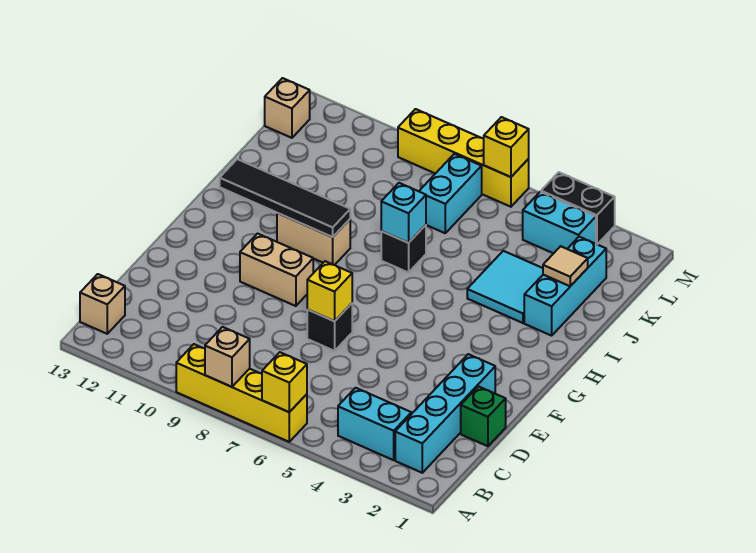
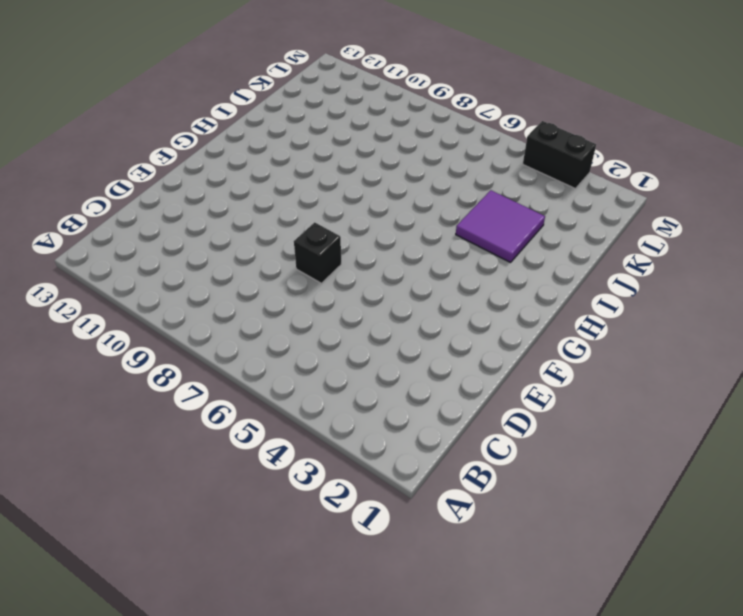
purple tile I3:J4 level 1 -> cyan tile I3:J4 level 1
none -> yellow brick A6:A9 level 1
none -> cyan brick B2:E2 level 1
none -> cyan brick B3:B4 level 1

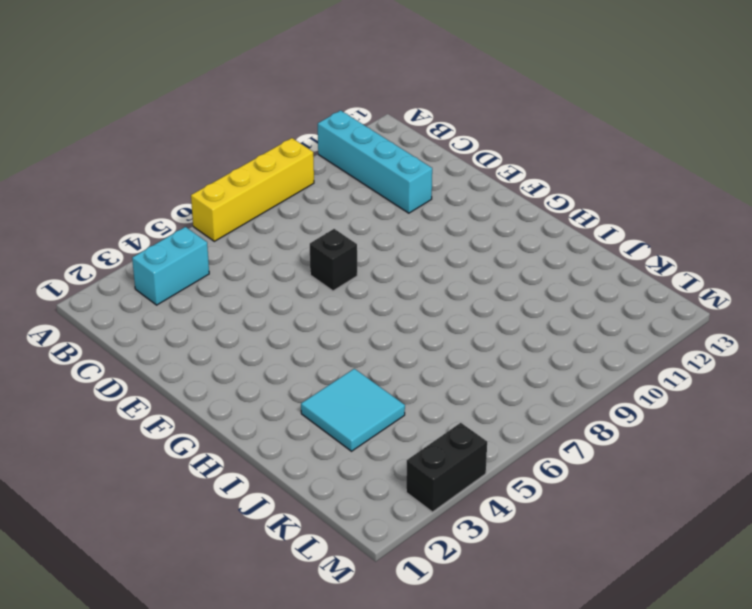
cyan brick A11:D11 level 1 -> cyan brick B2:E2 level 1
none -> tan brick B13 level 1
none -> green brick D1 level 1
none -> tan brick F9:F10 level 1

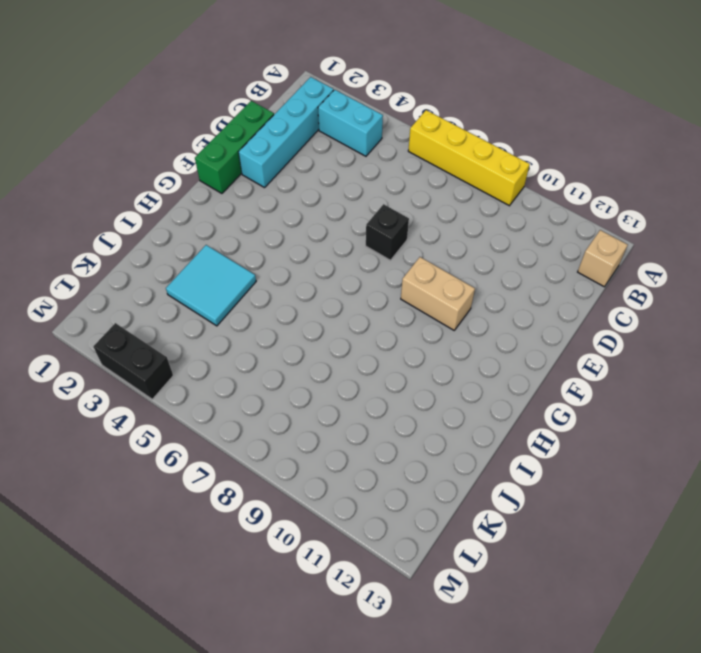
green brick D1:F1 level 1 -> green brick D1 level 1
none -> tan brick H9:H10 level 1
none -> cyan brick I2:K2 level 1
none -> black brick I7 level 1

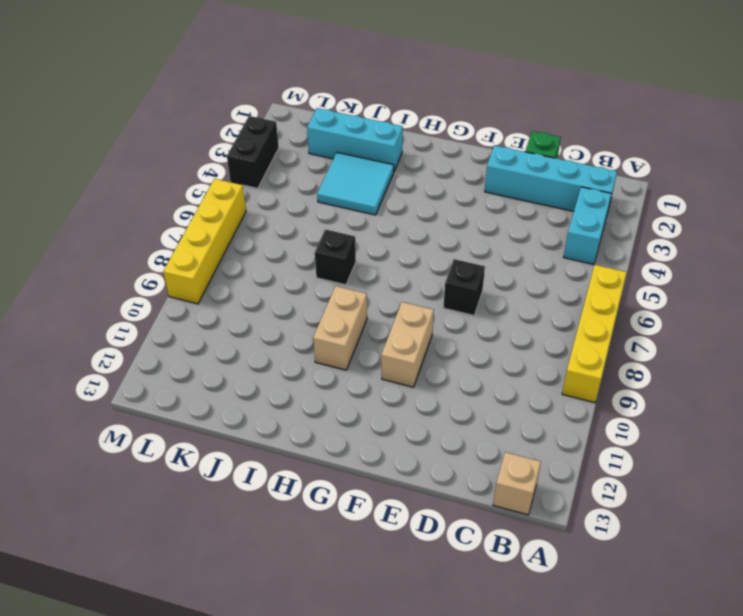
none -> cyan brick K7:L7 level 1
none -> cyan brick L3:L4 level 1
none -> tan brick L13 level 1

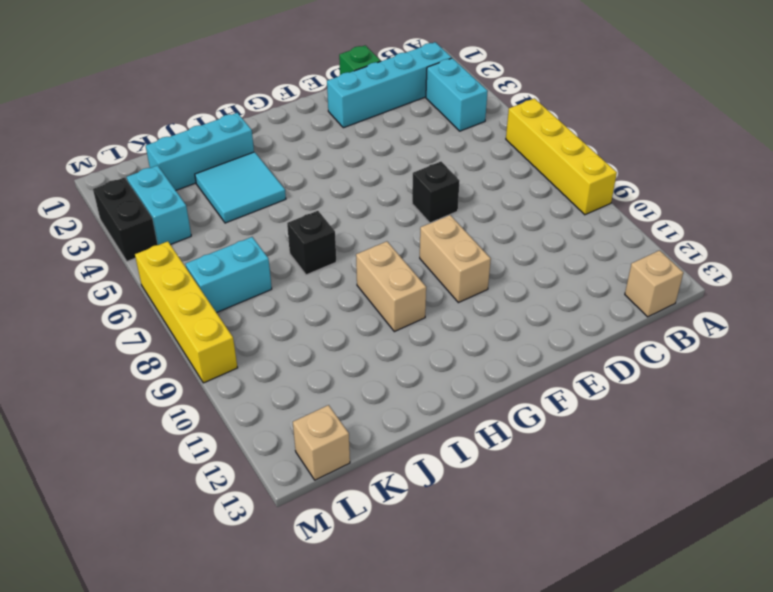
none -> yellow brick A6 level 2
none -> tan brick A8 level 2
none -> yellow brick E7 level 2

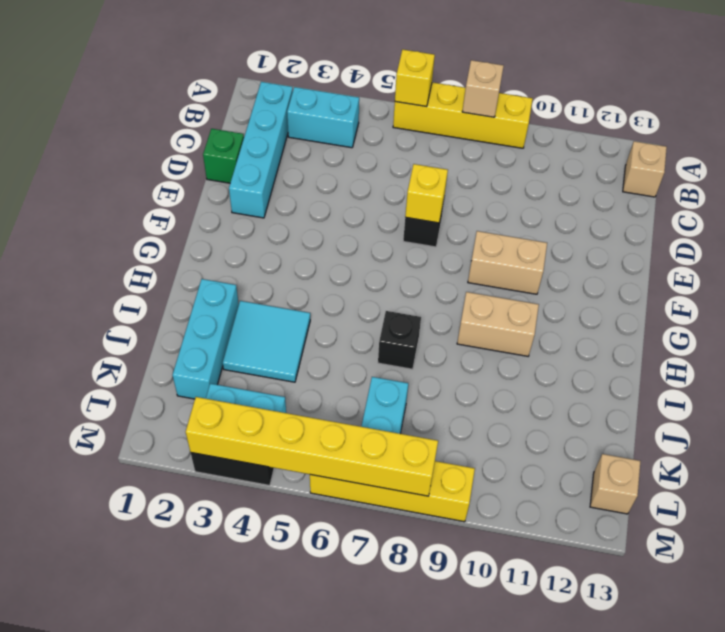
yellow brick M3:M8 level 2 -> yellow brick M6 level 2
none -> black tile H9:H12 level 2
none -> cyan brick I7 level 2
none -> tan tile J2 level 2

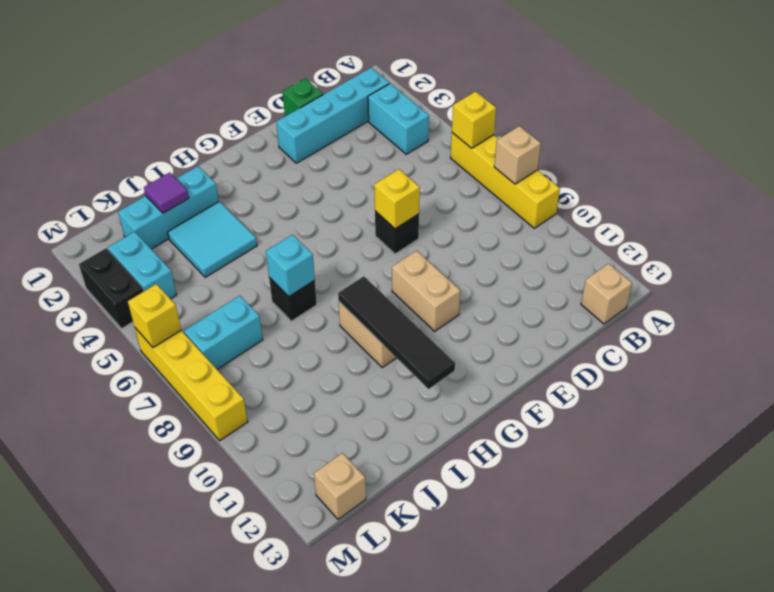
purple tile J2 level 2 -> tan tile J2 level 2

